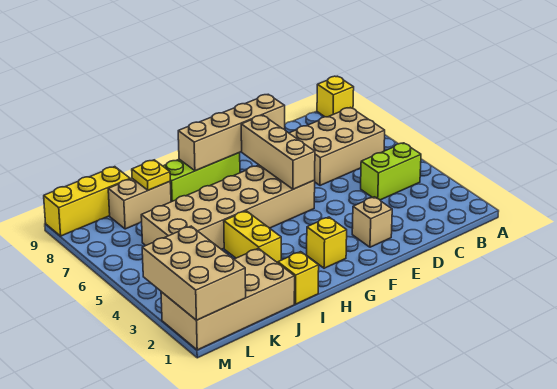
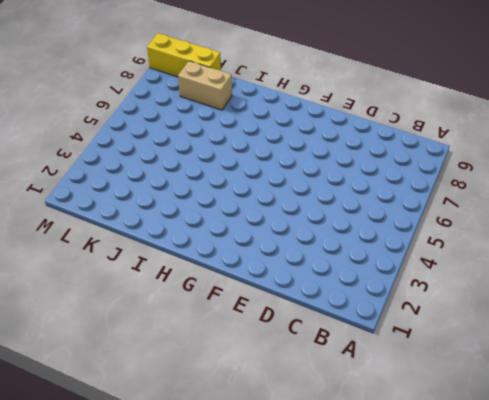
none -> yellow brick A9 level 1
none -> lime brick B4:C4 level 1
none -> tan brick B6:D7 level 1

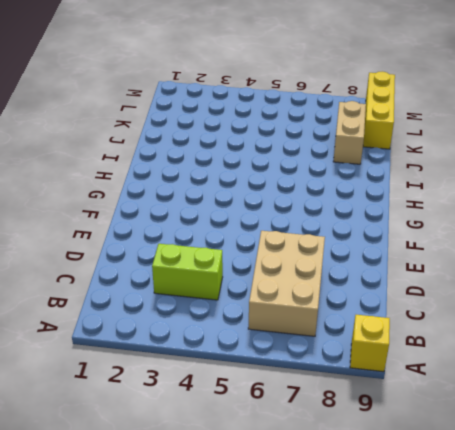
lime brick C3:C4 level 1 -> lime brick B4:C4 level 1
none -> tan brick E2 level 1
none -> tan brick F5:K6 level 1
none -> yellow brick G2 level 1

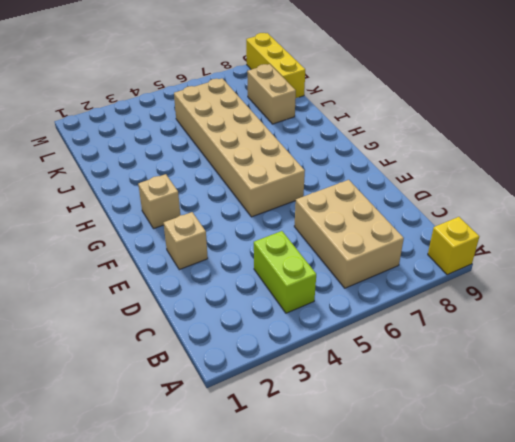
tan brick G2 level 1 -> yellow brick G2 level 1
none -> lime brick G8:I8 level 1
none -> yellow brick I1 level 1
none -> yellow brick I3:I4 level 1

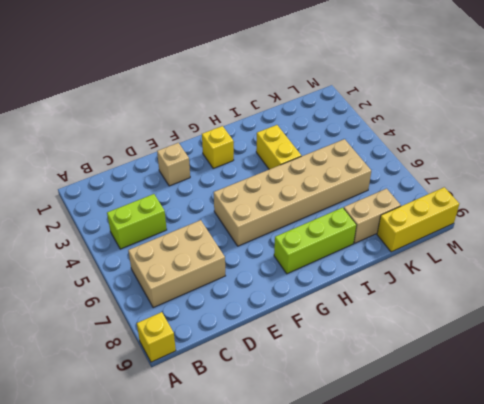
none -> yellow brick I1 level 1
none -> tan brick J1:M2 level 1
none -> tan brick E8:H8 level 2

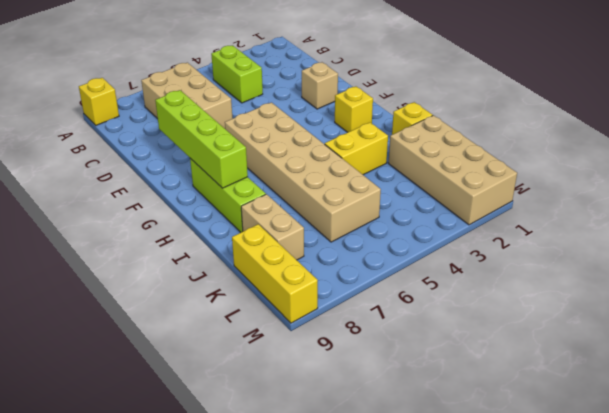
lime brick E8:H8 level 2 -> tan brick E8:H8 level 2
none -> tan brick F5:F7 level 2
none -> yellow plate J8 level 2
none -> tan brick L1:M3 level 2

